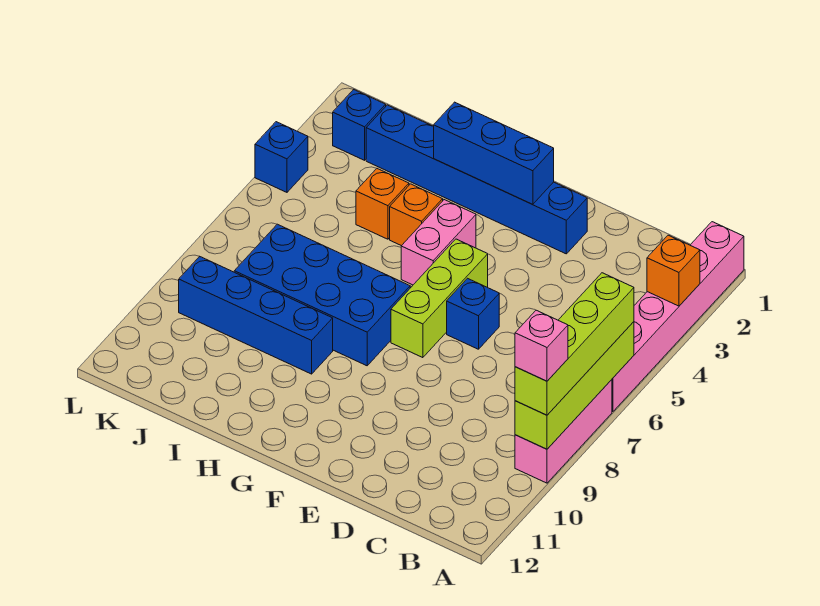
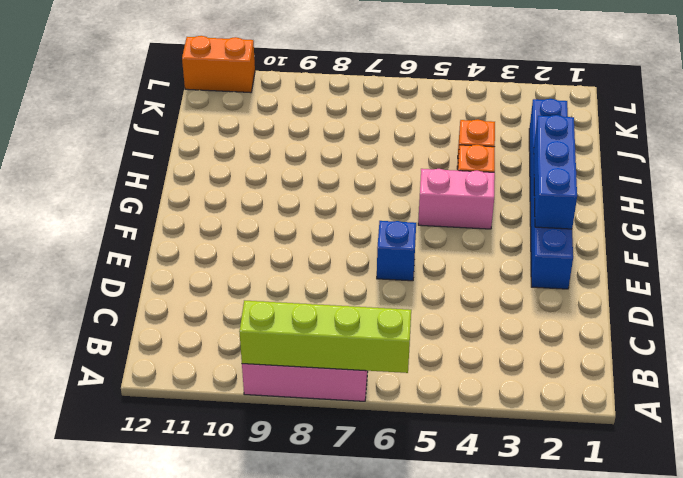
orange brick L11:L12 level 1 -> none
none -> pink brick A1:A6 level 1
none -> lime brick F5:F7 level 1
none -> blue brick G7:J8 level 1

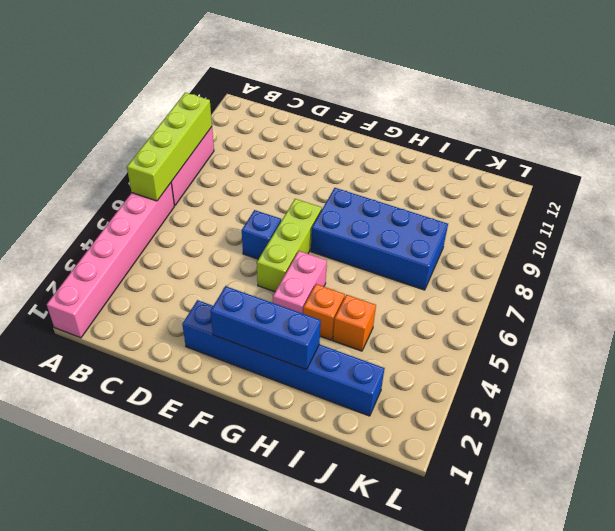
none -> blue brick H9:K9 level 1
none -> blue brick K2 level 1
none -> blue brick L4 level 1

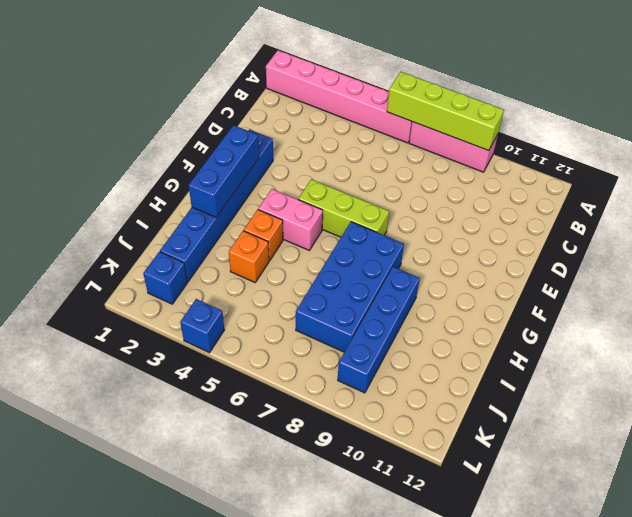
none -> blue brick E6 level 1
none -> orange brick A3 level 2
none -> lime brick A6:A9 level 3

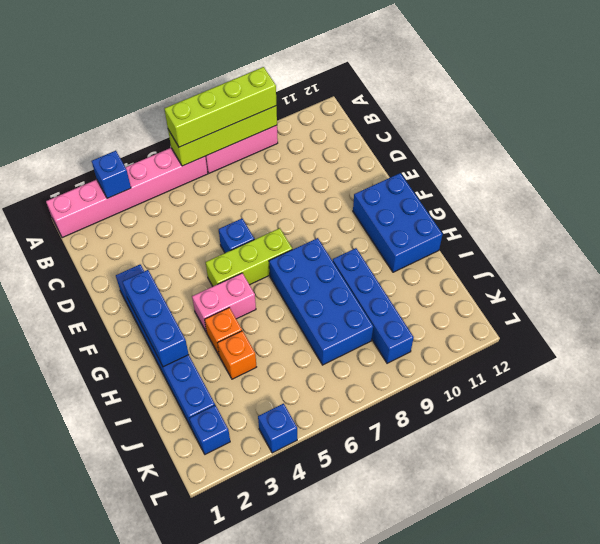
blue brick A3 level 2 -> orange brick A3 level 2
blue brick F11:H12 level 1 -> none
none -> pink brick A9 level 4

